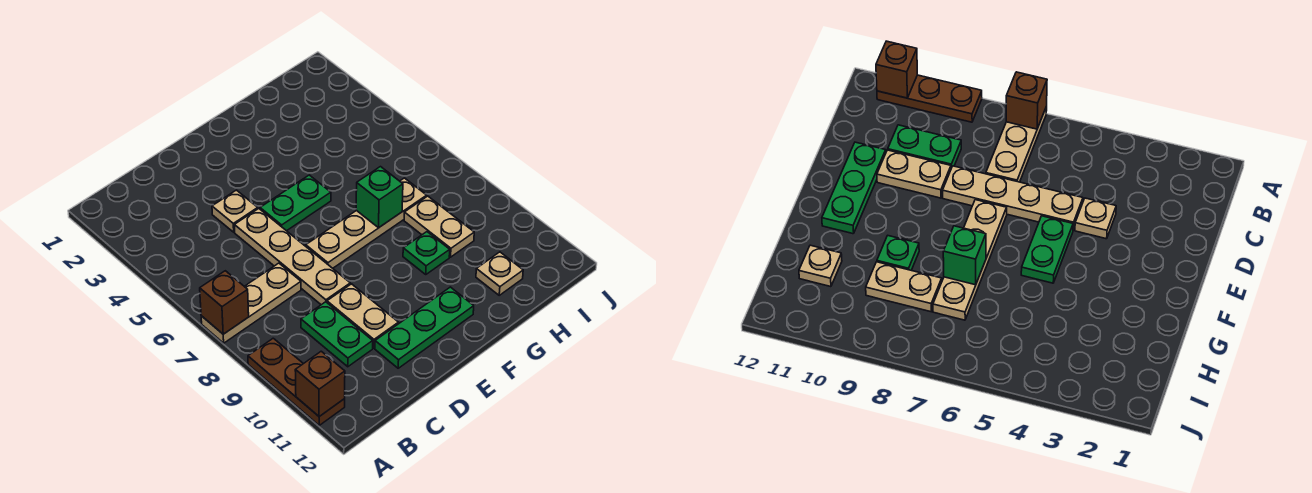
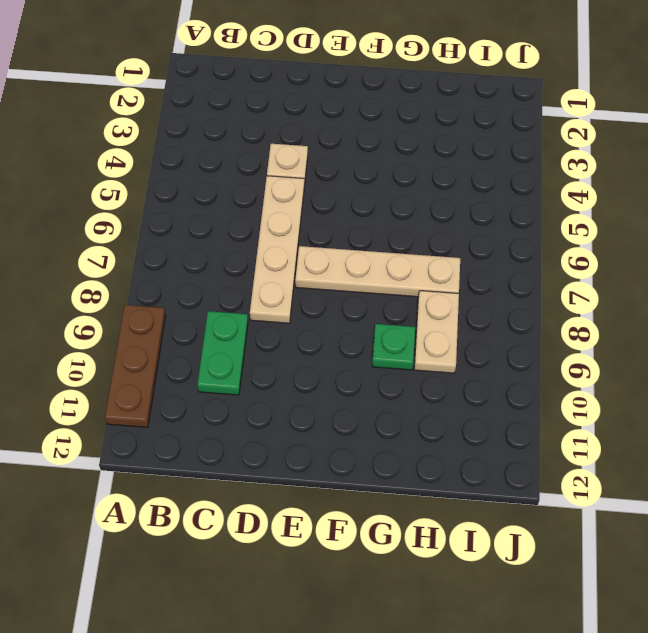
none -> tan plate A7:C7 level 1
none -> tan plate D9:D10 level 1
none -> green plate D11:F11 level 1

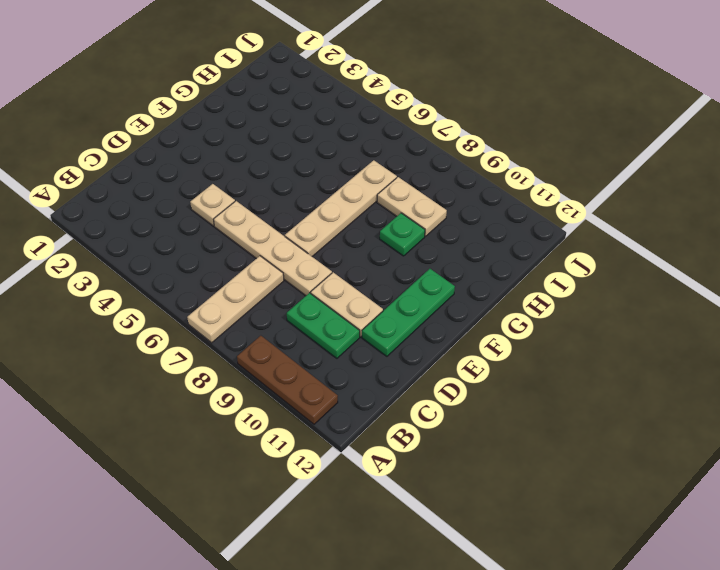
none -> green plate E5:F5 level 1
none -> tan plate H11 level 1
none -> brown brick A7 level 2

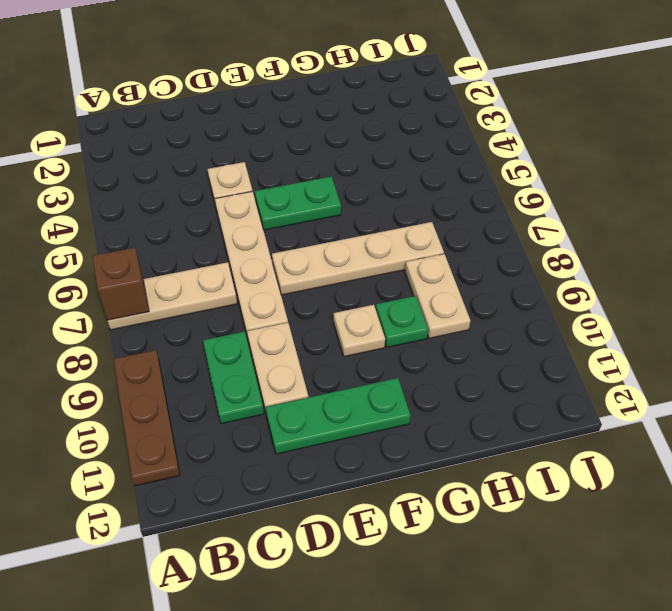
tan plate F9 level 1 -> tan plate H11 level 1
none -> brown brick A11 level 2
none -> green brick G7 level 2

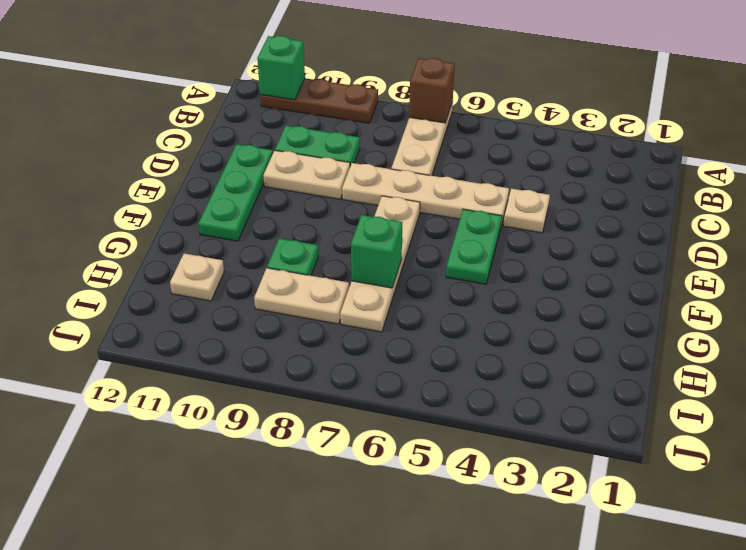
green brick A11 level 2 -> brown brick A11 level 2

